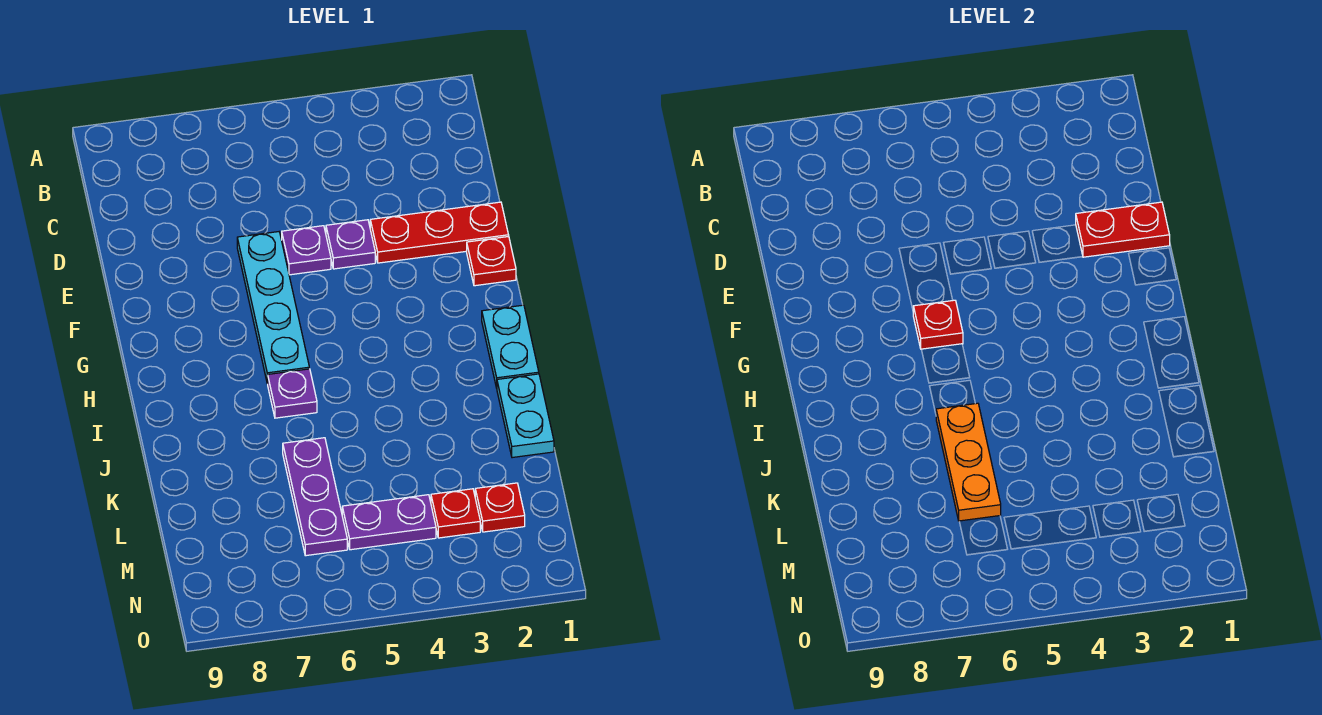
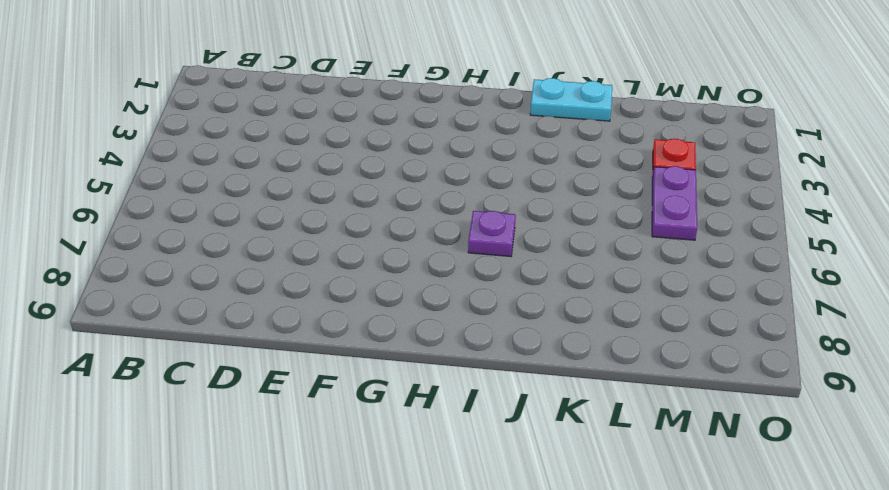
none -> red plate E1:E3 level 1
none -> purple plate E4 level 1
none -> purple plate E5 level 1

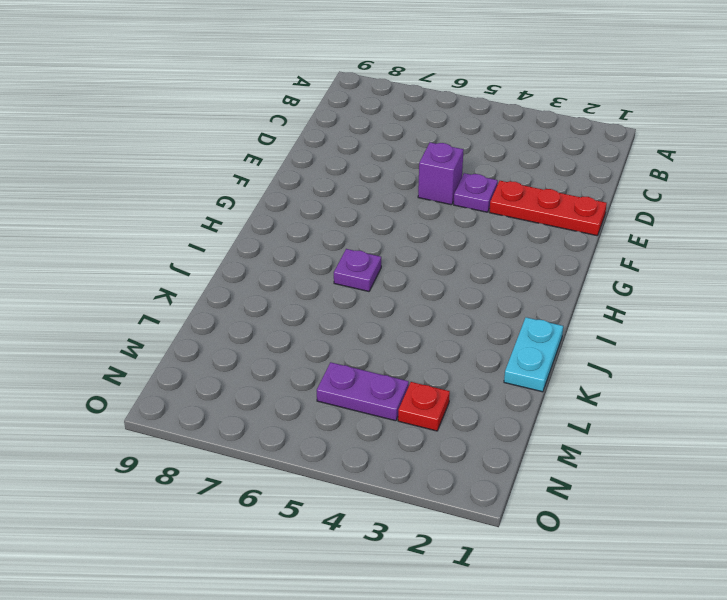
purple brick E5 level 1 -> purple plate E5 level 1
none -> cyan plate E6:H6 level 1
none -> red plate F1 level 1
none -> cyan plate H1:I1 level 1

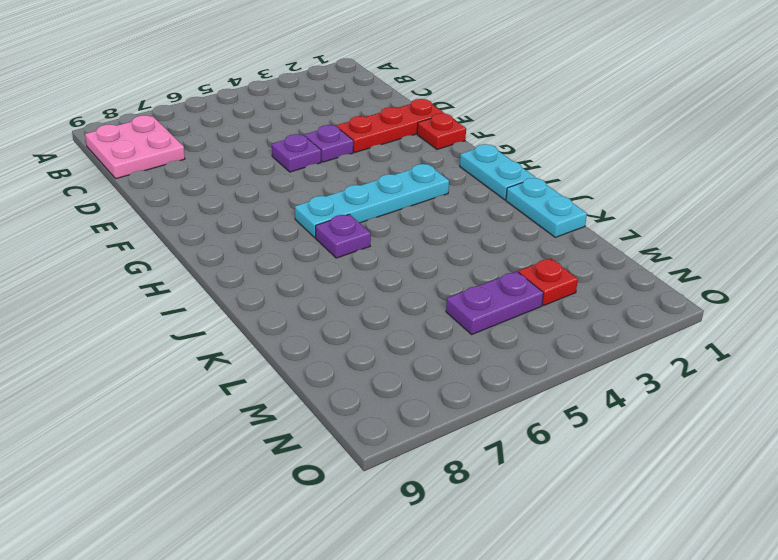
pink plate B8:C9 level 1 -> none
cyan plate H3:H6 level 1 -> cyan plate E6:H6 level 1
none -> purple plate K6:M6 level 1
none -> red plate M2 level 1
none -> red plate E1:E2 level 2

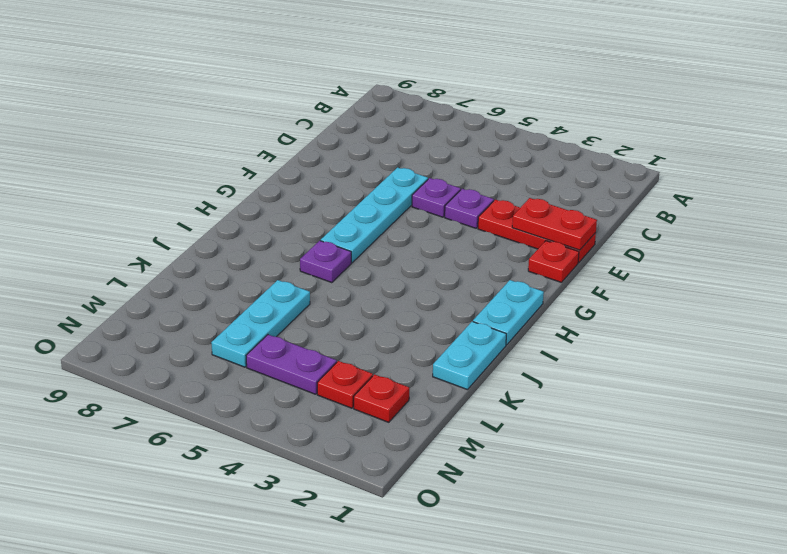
cyan plate K6:M6 level 1 -> purple plate K6:M6 level 1
none -> red plate G6 level 2
none -> orange plate J6:L6 level 2

